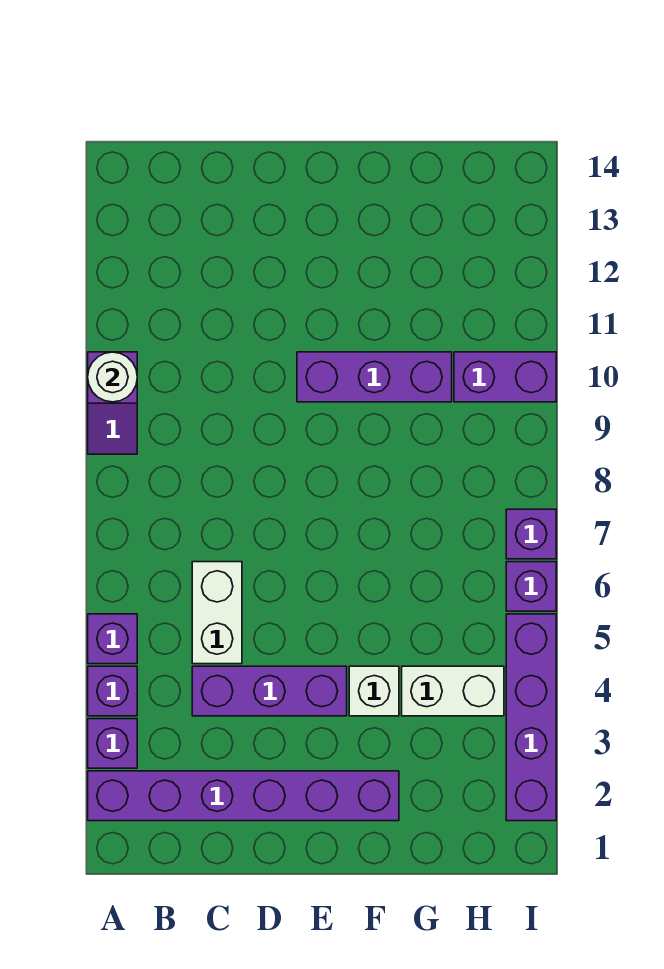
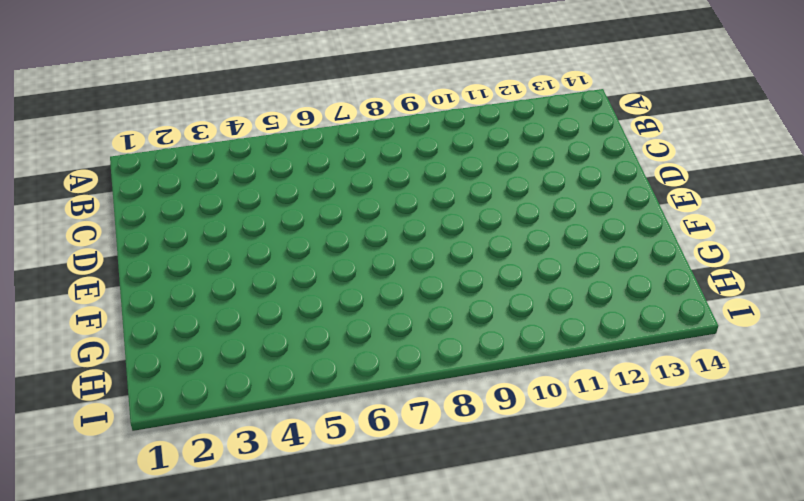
none -> purple brick A2:F2 level 1
none -> purple brick A3 level 1
none -> purple brick A4 level 1

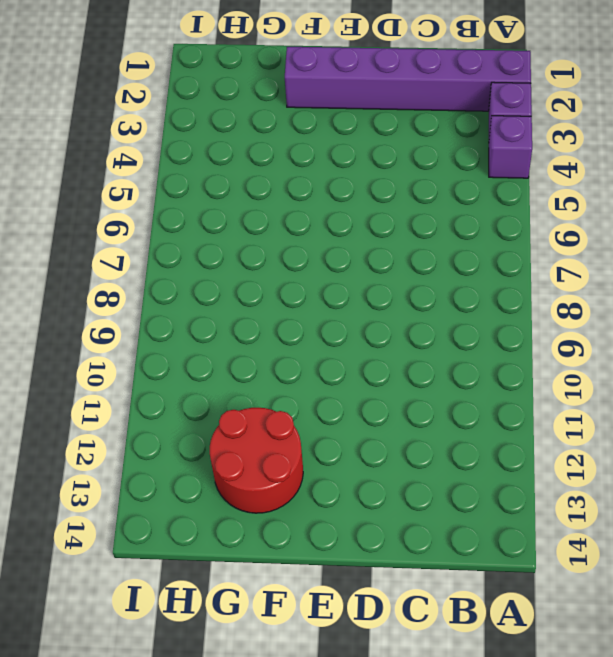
red round brick F12:G13 level 1 -> none
none -> purple brick A5 level 1
none -> purple slope A9:A10 level 1 top 10
none -> purple brick C4:E4 level 1

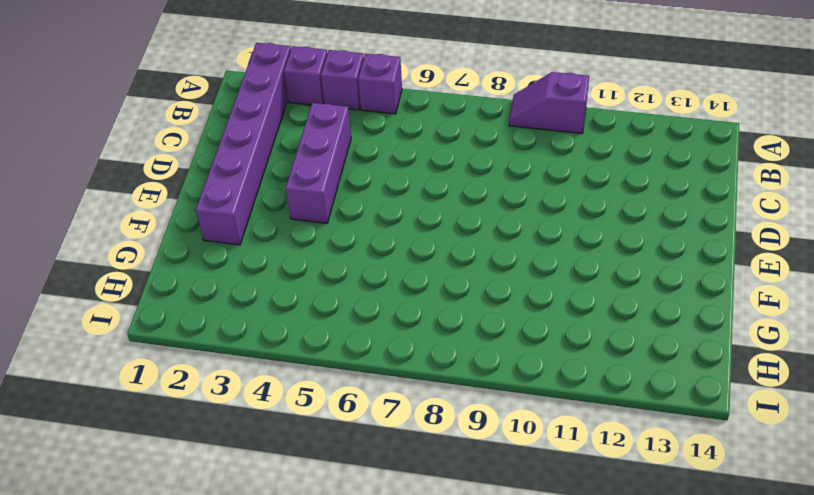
none -> white brick C5:C6 level 1
none -> purple brick E10:G10 level 1
none -> white brick F4 level 1

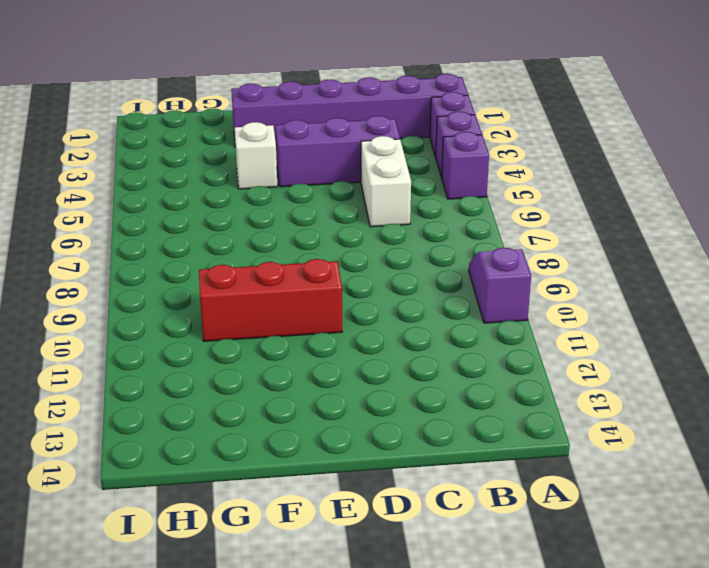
red brick E10:G10 level 1 -> purple brick E10:G10 level 1
none -> white brick G4:H4 level 1
none -> purple brick H10:I10 level 1
none -> purple brick I2:I5 level 1

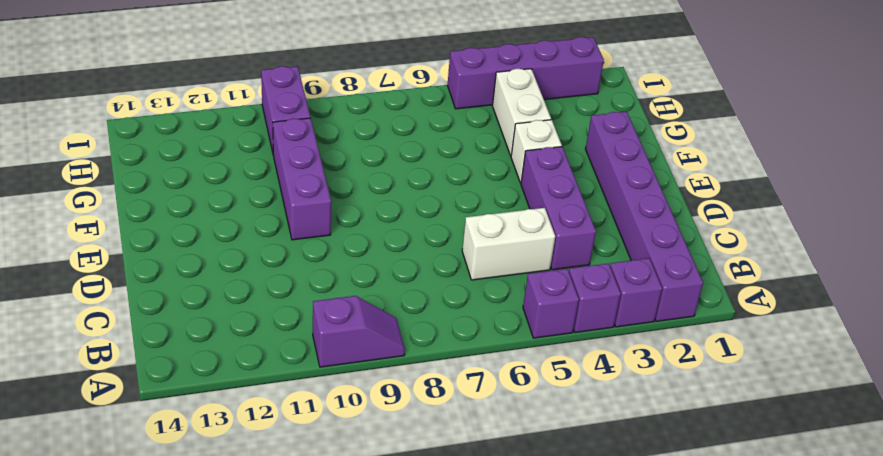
none -> purple brick I6 level 1
none -> purple brick I7 level 1
none -> white round brick A10 level 2

